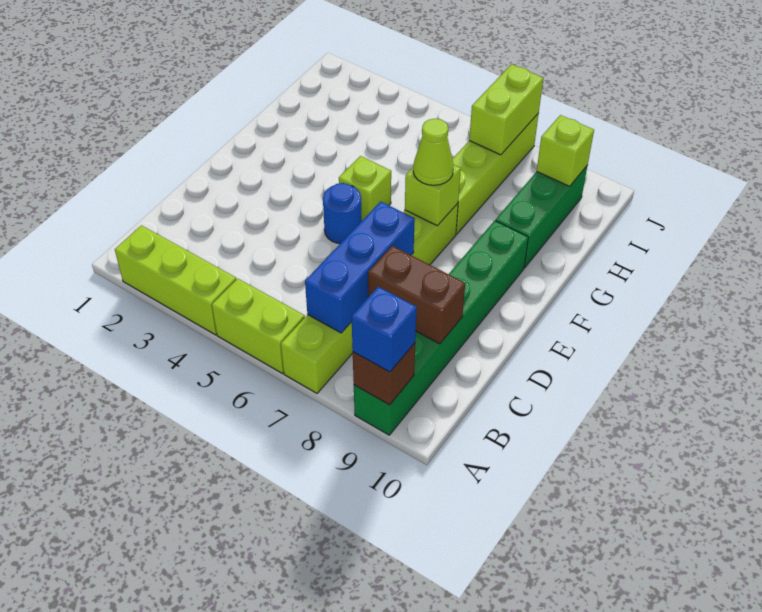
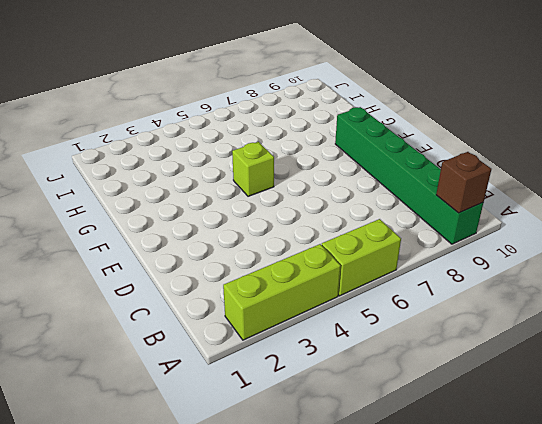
none -> lime brick A7:F7 level 1
none -> blue round brick E5 level 1
none -> lime brick G7:J7 level 1

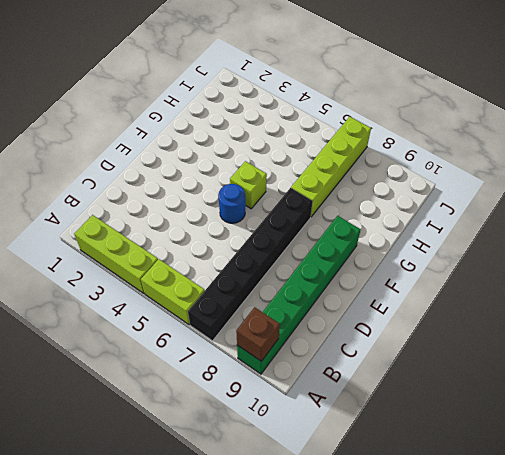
black brick A7:F7 level 1 -> lime brick A7:F7 level 1
none -> green brick G9:I9 level 1
none -> blue brick B7:D7 level 2
none -> brown brick C8:C9 level 2

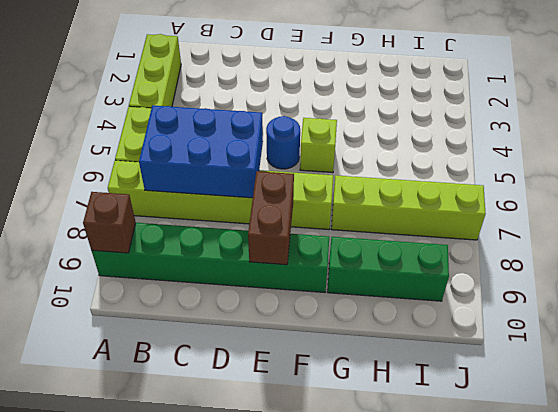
blue brick B6:D7 level 2 -> blue brick B7:D7 level 2
brown brick E8:E9 level 2 -> brown brick C8:C9 level 2
none -> lime brick F7 level 2
none -> lime brick I7:J7 level 2
none -> lime brick I9 level 2

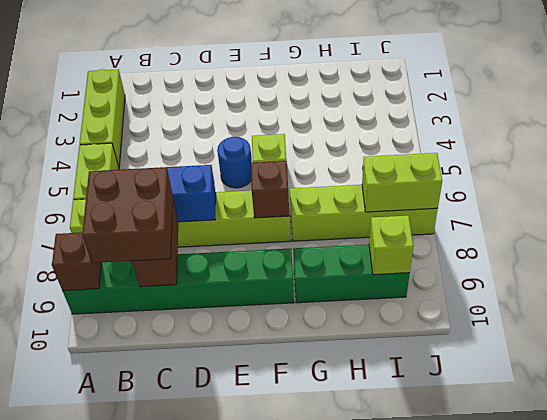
brown brick B8:C9 level 3 -> none
brown brick F7 level 2 -> lime brick F7 level 2
none -> blue brick A9 level 3
none -> lime cone F7 level 3

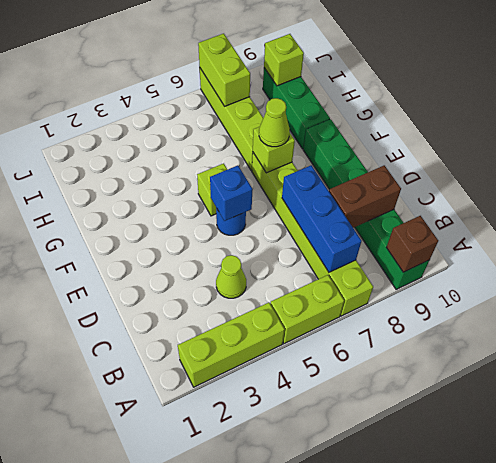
lime cone C4 level 1 -> none
blue brick E5 level 2 -> blue brick A9 level 3

